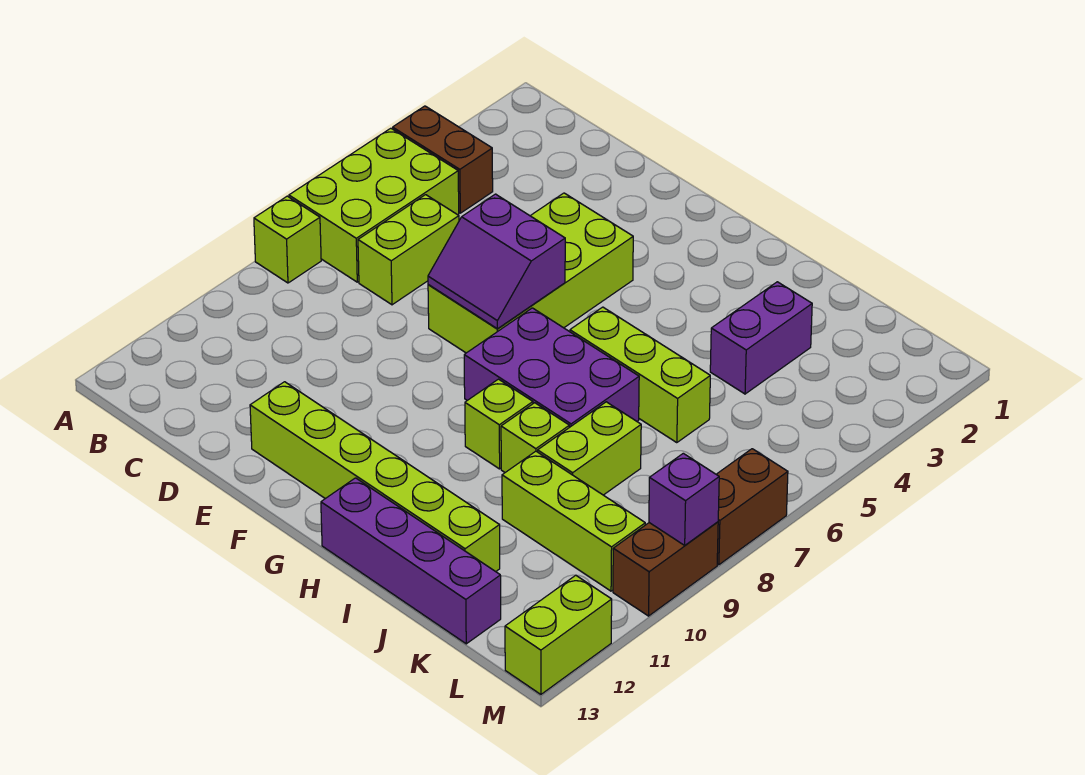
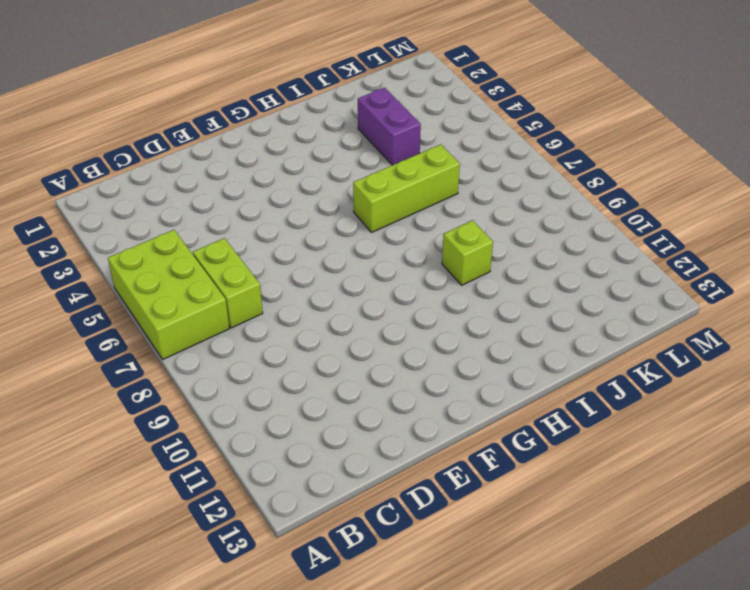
none -> brown brick A4:B4 level 1
none -> lime brick A8 level 1
none -> lime brick E4:F7 level 1

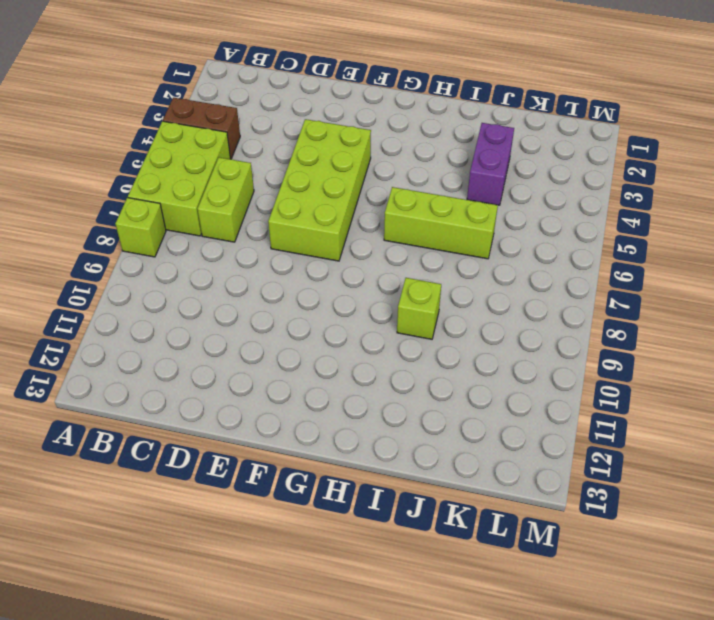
none -> lime brick E12:J12 level 1
none -> purple brick G7:I8 level 1
none -> lime brick H9 level 1

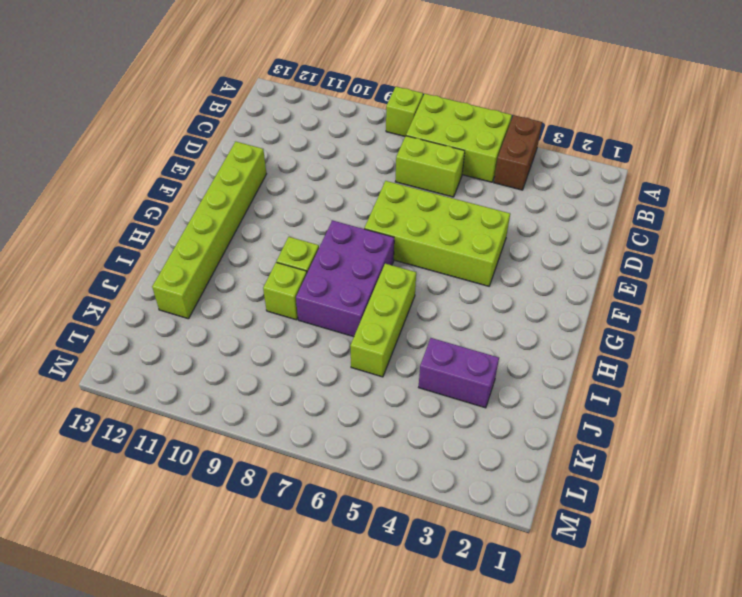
none -> purple brick H13:K13 level 1
none -> lime brick J8:J9 level 1
none -> lime brick J10:L10 level 1

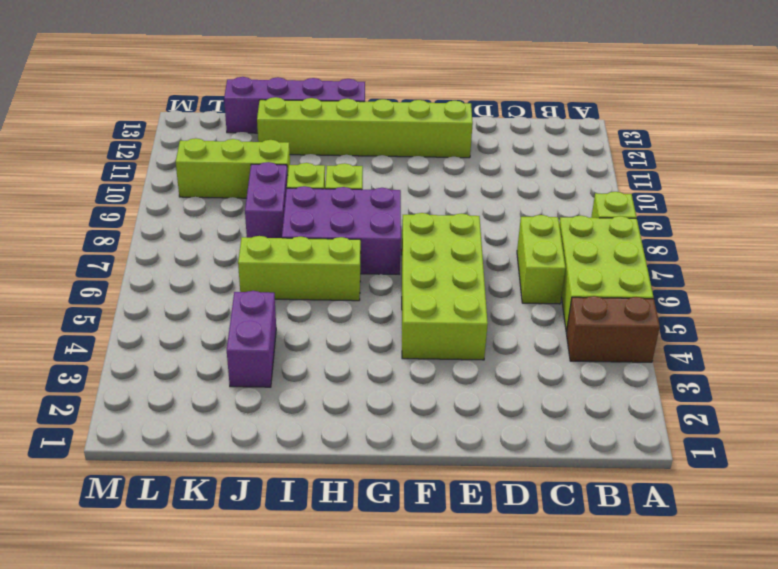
purple brick J8:J9 level 1 -> lime brick J8:J9 level 1
none -> brown brick M7:M8 level 1
none -> brown brick M9:M10 level 1
none -> lime brick M12:M13 level 1

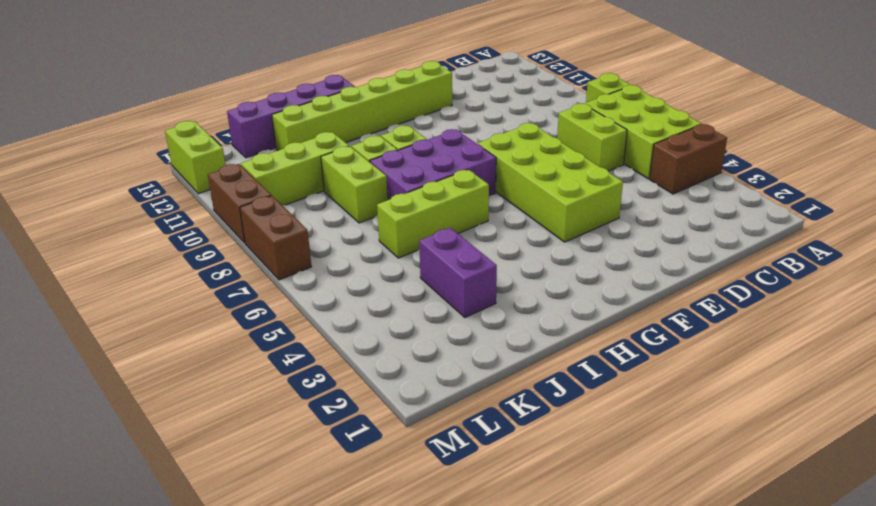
none -> purple slope E6:F7 level 2 top 6
none -> purple brick M9 level 2

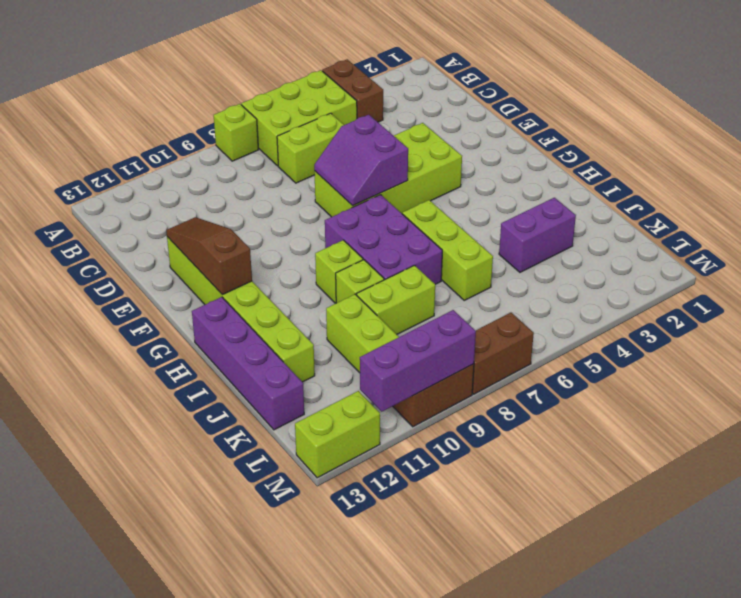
brown slope E12:G12 level 2 top G -> none
purple brick M9:M11 level 2 -> purple brick M9 level 2

